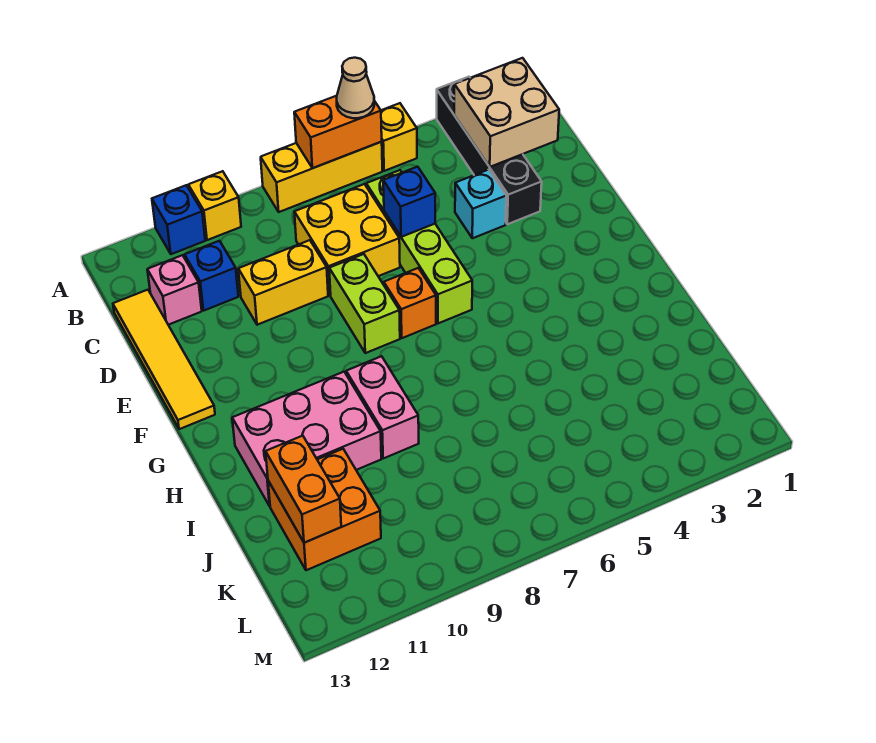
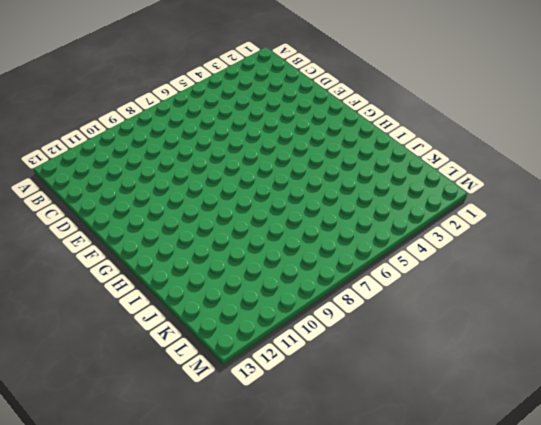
none -> black brick A3:D3 level 1
none -> yellow brick A5 level 1
none -> yellow brick A6:A8 level 1

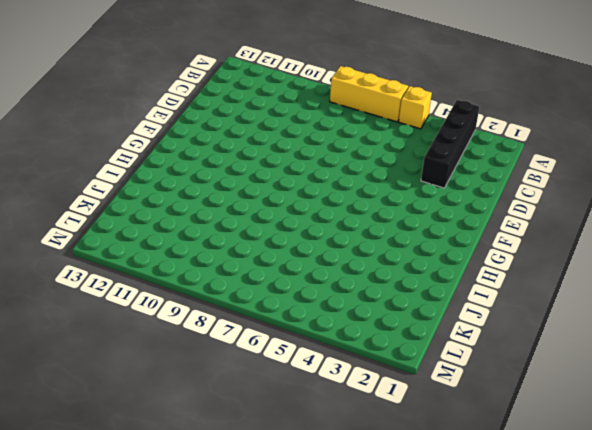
none -> yellow brick A10 level 1
none -> blue brick A11 level 1
none -> lime brick C6:F6 level 1

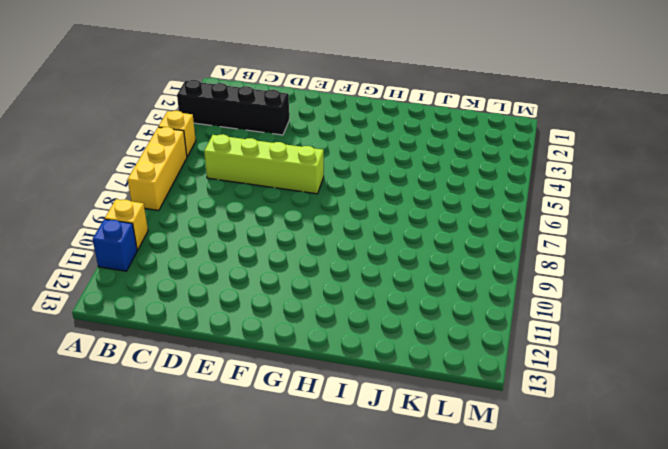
none -> yellow brick C7:D8 level 1
none -> blue brick C11 level 1
none -> pink brick C12 level 1

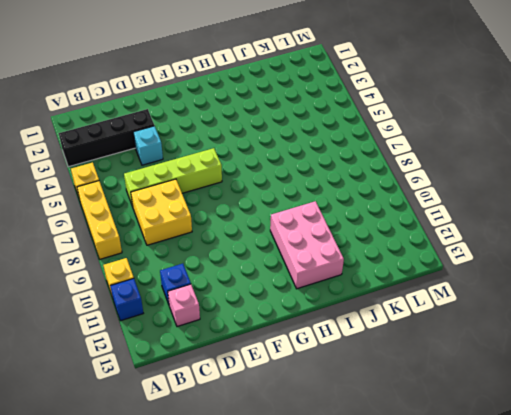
none -> yellow tile C13:F13 level 1
none -> yellow brick D9:D10 level 1
none -> lime brick E8:F8 level 1

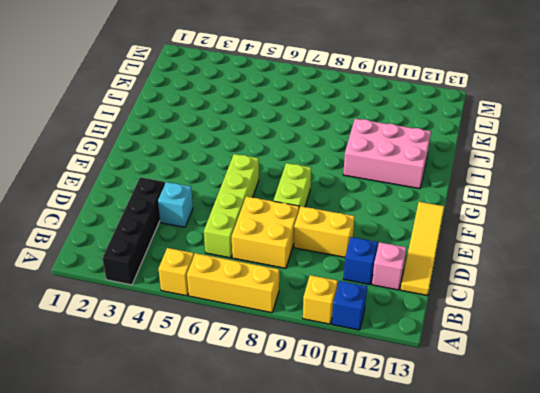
none -> orange brick F7 level 1
none -> pink brick H9:I9 level 1
none -> orange brick J11:K12 level 1

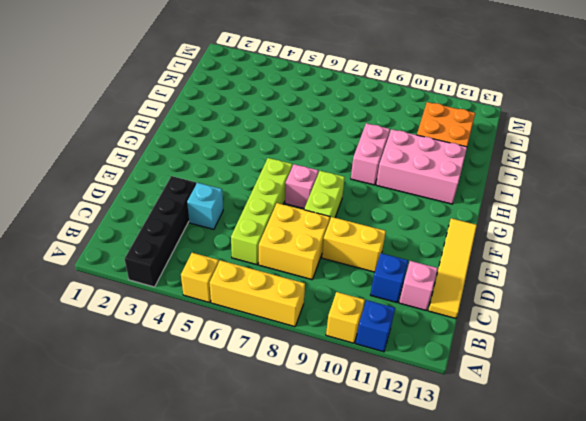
pink brick F7 level 1 -> orange brick F7 level 1
none -> orange brick A6:A7 level 2
none -> tan brick B2:C3 level 2
none -> blue brick D6 level 2

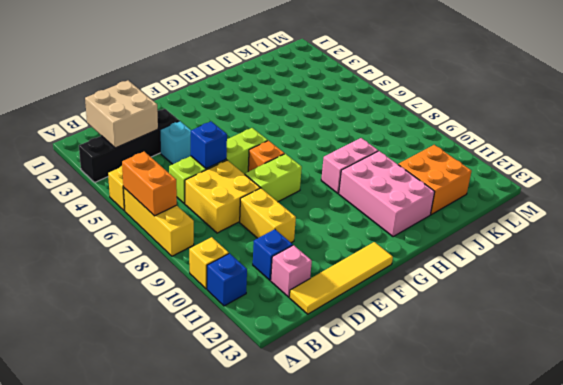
none -> orange brick J12:K12 level 2
none -> tan cone A6 level 3

